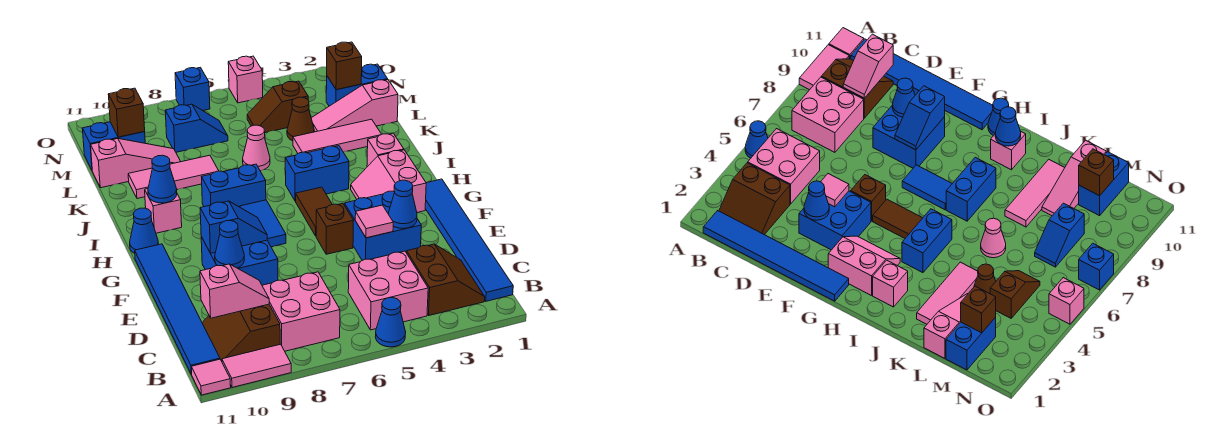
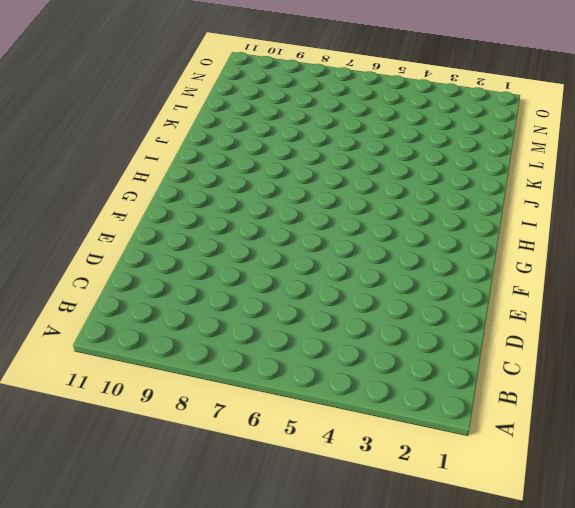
none -> blue cone A5 level 1
none -> pink tile A9:A10 level 1
none -> pink tile A11 level 1
none -> blue tile B1:G1 level 1

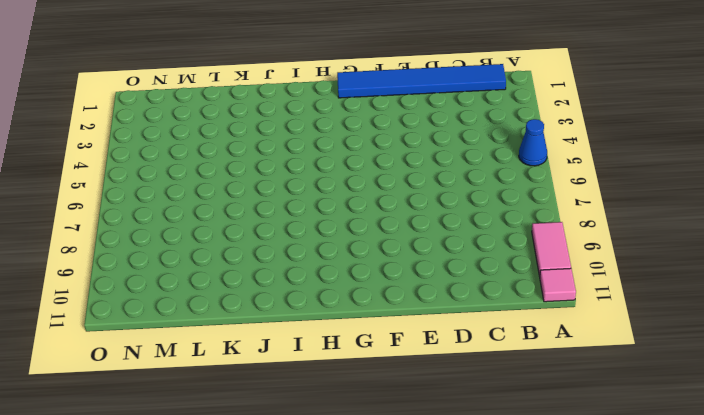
none -> brown slope B2:C3 level 1 top 3
none -> pink brick B4:C5 level 1
none -> pink brick B7:C8 level 1
none -> brown slope B9:C10 level 1 top 9

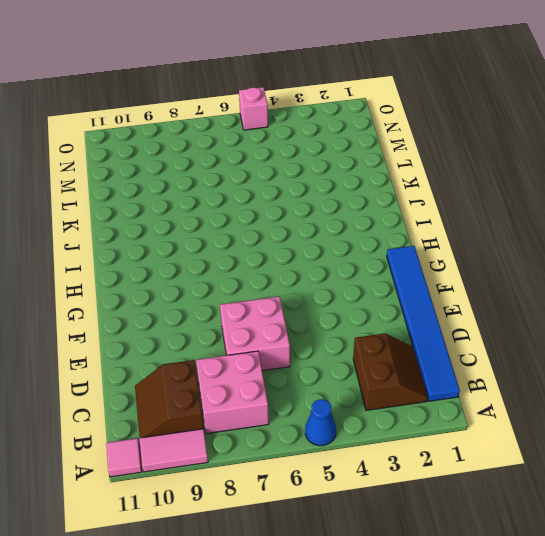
pink brick D6:E7 level 1 -> pink brick B4:C5 level 1
none -> blue tile B11:G11 level 1
none -> blue brick E3:F4 level 1
none -> blue brick E8:F9 level 1
none -> brown brick F5 level 1

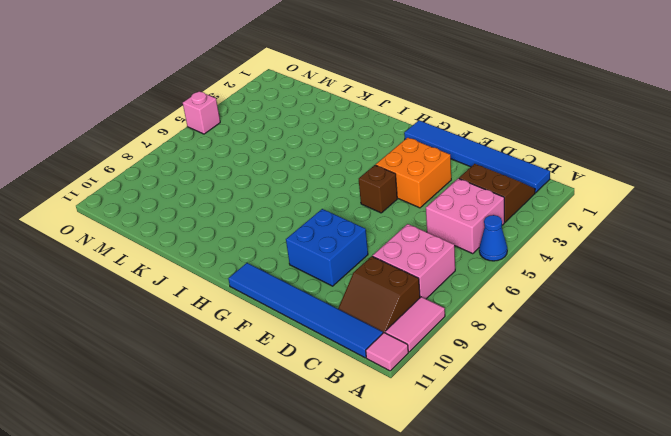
orange brick E3:F4 level 1 -> blue brick E3:F4 level 1
none -> pink slope G2:H3 level 1 top 2
none -> brown tile G5:H5 level 1
none -> blue tile G7:H7 level 1
none -> blue cone H11 level 1

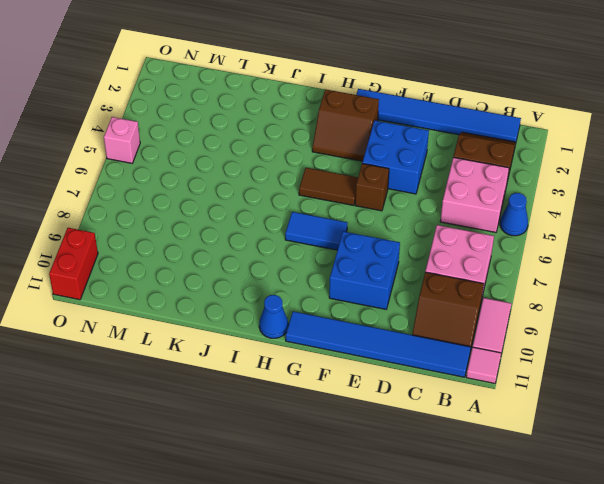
brown slope G2:H3 level 1 top 2 -> pink slope G2:H3 level 1 top 2
red brick O10:O11 level 1 -> none
none -> pink brick I2 level 1
none -> blue brick I4:I5 level 1
none -> blue brick I7:I8 level 1
none -> pink brick I10 level 1

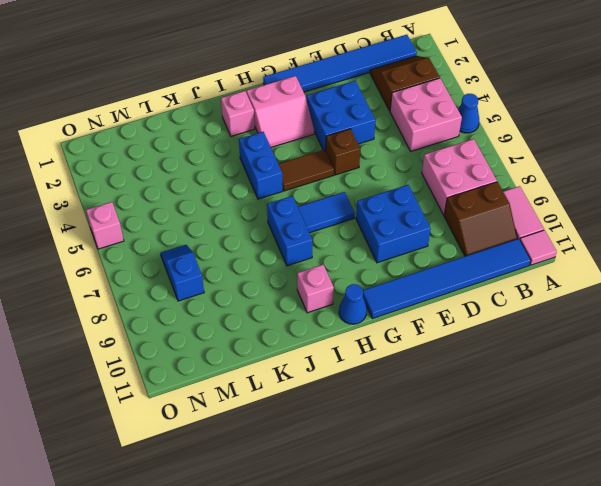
none -> pink tile K2:K4 level 1
none -> pink cone K6 level 1
none -> pink tile K8:K10 level 1
none -> pink slope L1:L3 level 1 top 1

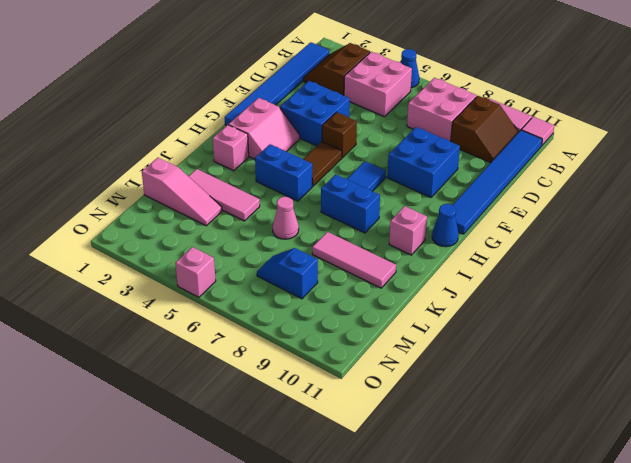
none -> brown cone L4 level 1
none -> pink slope L9:L11 level 1 top 11
none -> blue brick M1:M2 level 1
none -> brown slope M4:M5 level 1 top 4

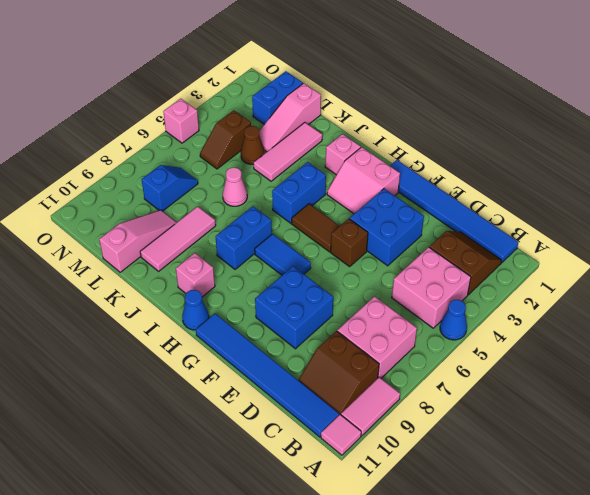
none -> blue brick M10:M11 level 1
none -> blue brick O7 level 1
none -> pink slope C9:C10 level 2 top 10
none -> blue cone E3 level 2

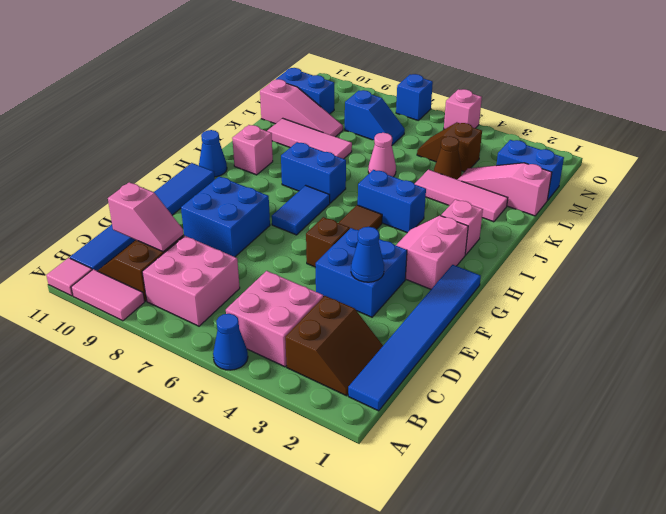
none -> pink tile E4 level 2
none -> blue cone E9 level 2
none -> blue slope F8:F9 level 2 top 9
none -> blue cone I10 level 2

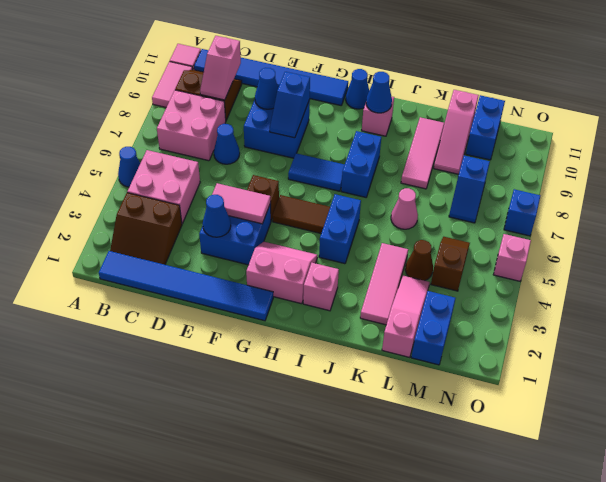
blue cone D7 level 1 -> none
pink tile E4:F4 level 2 -> pink tile E4 level 2
none -> brown brick M2 level 2
none -> brown brick M10 level 2

